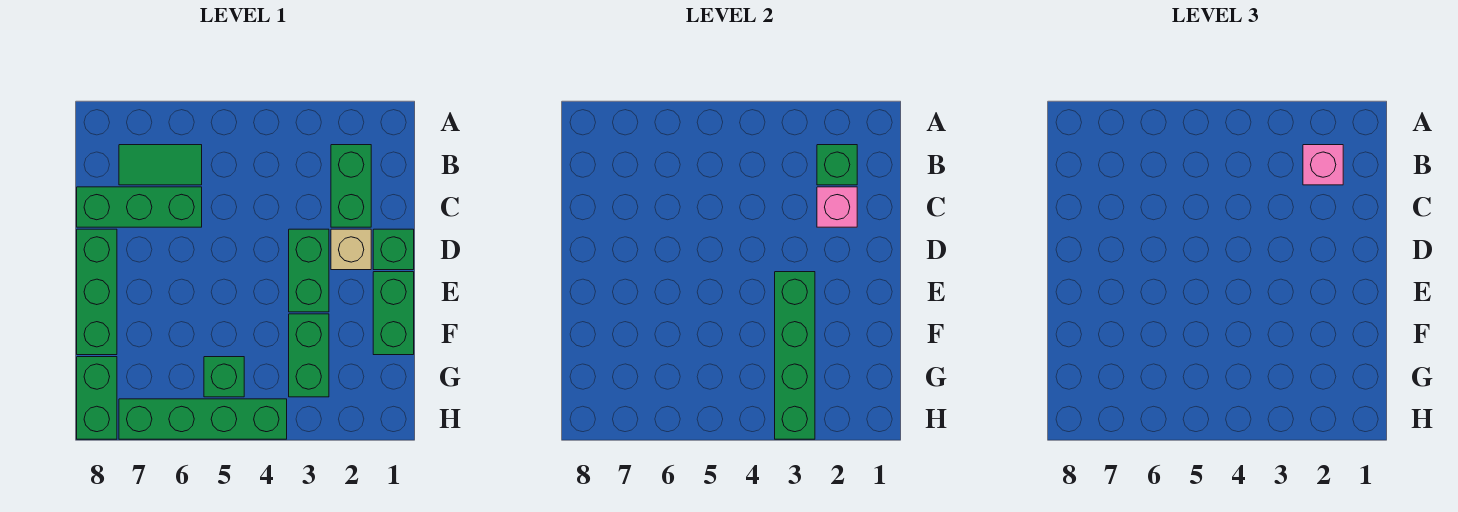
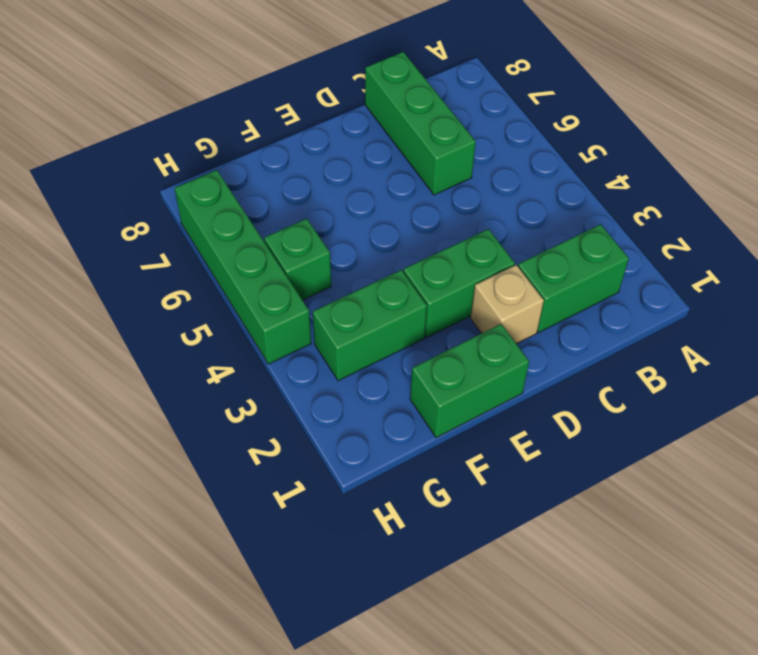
none -> green tile B6:B7 level 1
none -> green brick D1 level 1
none -> green brick D8:F8 level 1

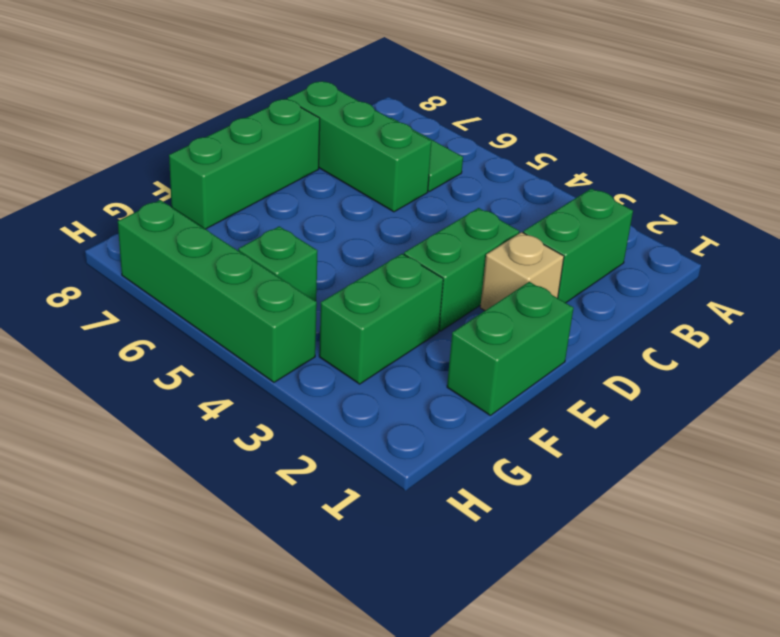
none -> green brick D1 level 1
none -> green brick G8:H8 level 1
none -> green brick B2 level 2

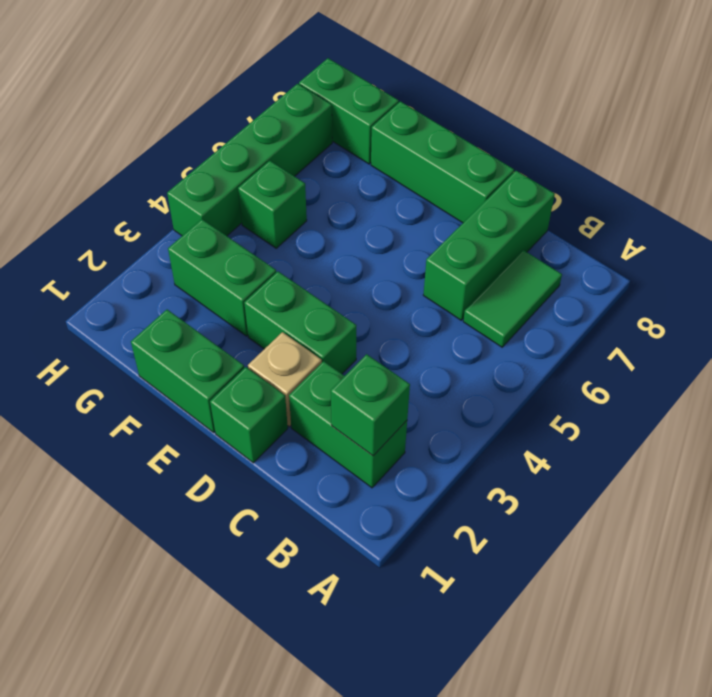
none -> pink brick C2 level 2
none -> green brick E3:H3 level 2
none -> pink brick B2 level 3

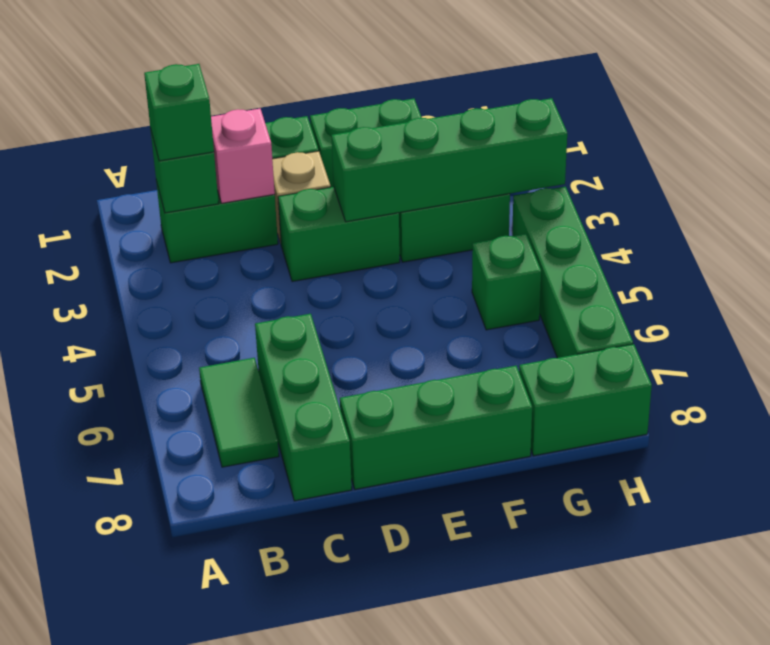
green brick B2 level 3 -> pink brick B2 level 3

